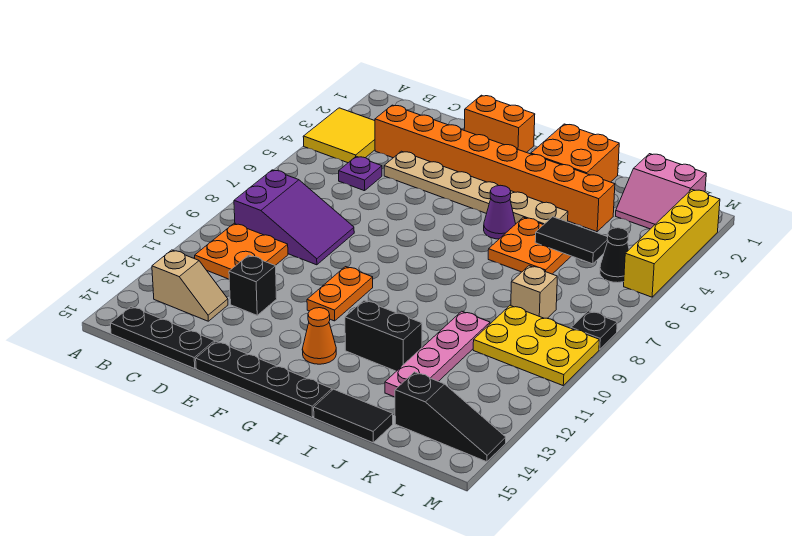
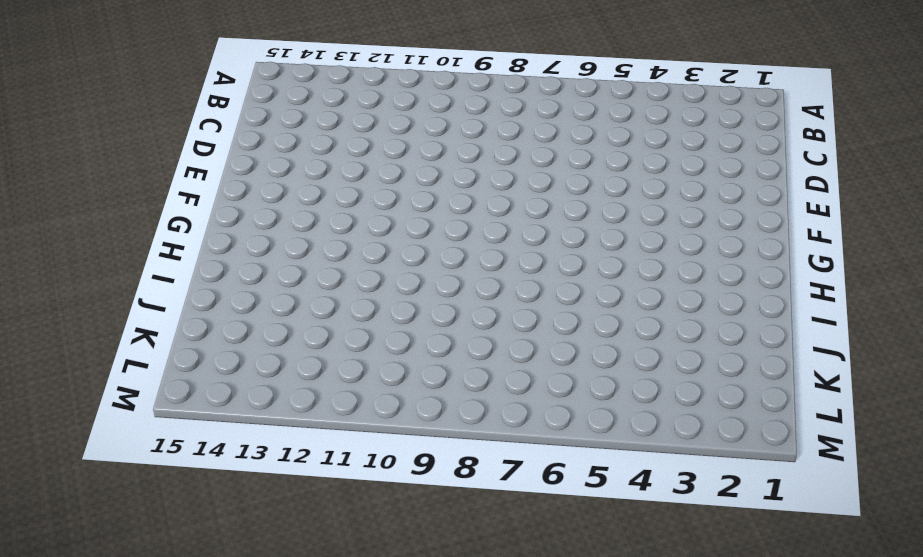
none -> yellow tile A3:B4 level 1
none -> purple slope B8:D9 level 1 top B
none -> orange plate B10:C11 level 1

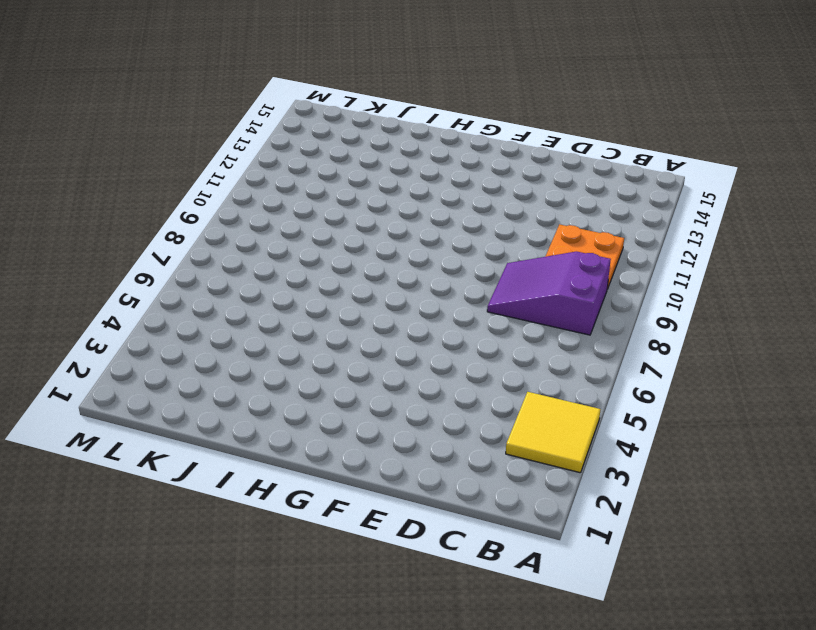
none -> tan slope B13:C13 level 1 top B
none -> black plate B15:D15 level 1
none -> orange brick C3:J3 level 1

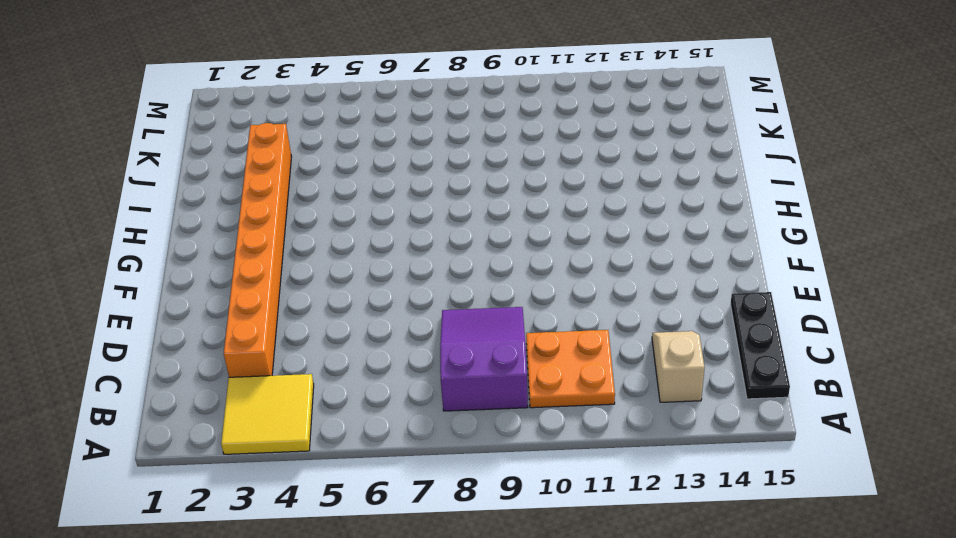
none -> purple plate C5 level 1
none -> tan plate D4:I4 level 1
none -> black brick D12 level 1

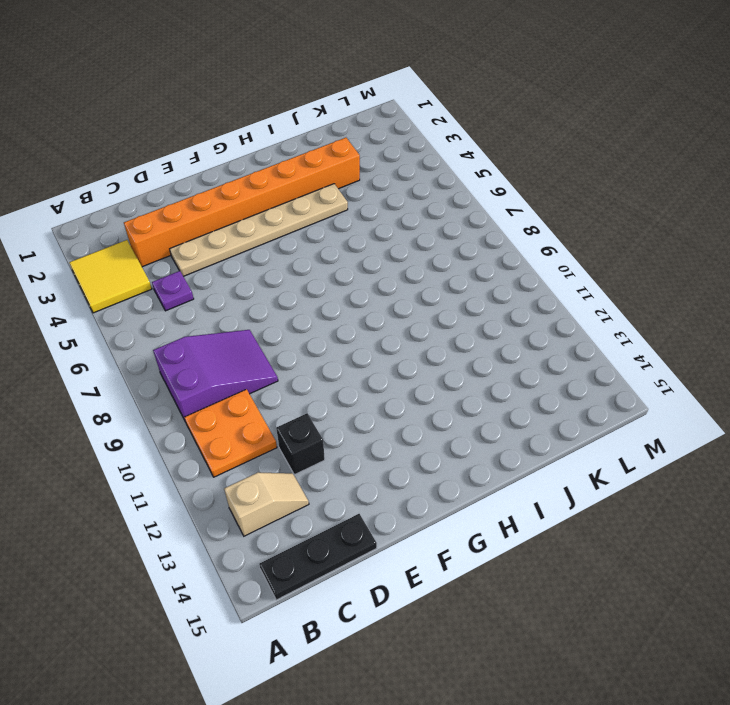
none -> orange brick E1:F1 level 1
none -> black plate E15:H15 level 1
none -> orange plate F10:F11 level 1

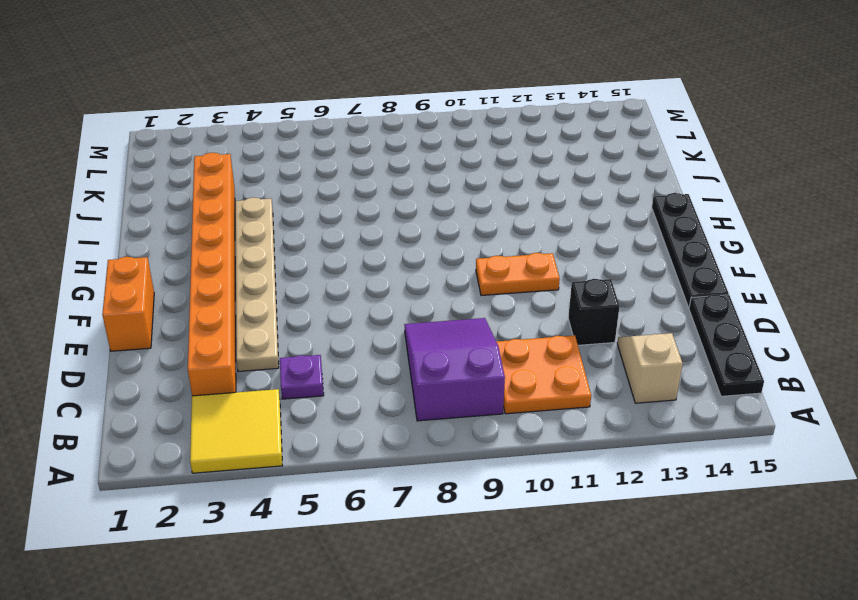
none -> orange cone G13 level 1
none -> orange brick H1:I2 level 1
none -> purple cone H5 level 1

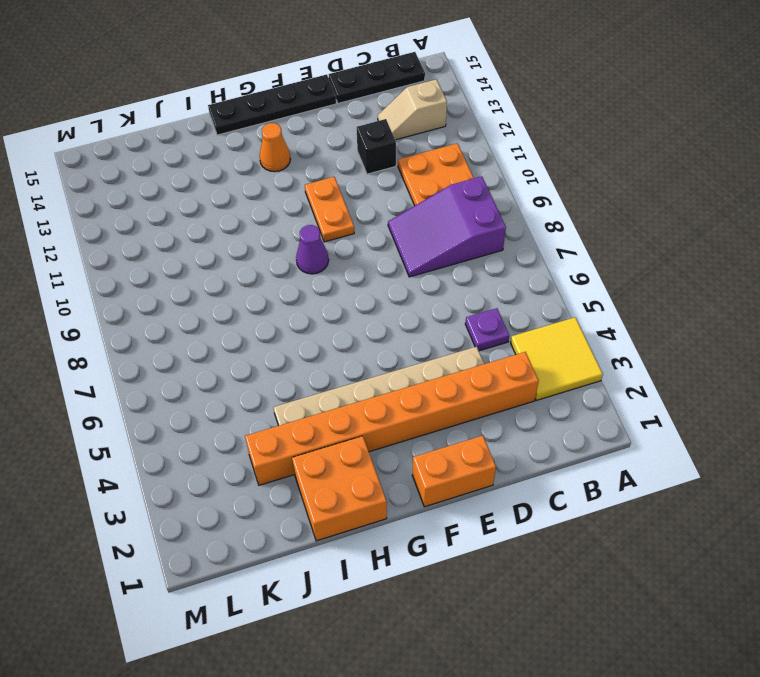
purple cone G9 level 1 -> purple cone H5 level 1
none -> black brick H12:I12 level 1
none -> orange plate I5:J6 level 1
none -> black tile I15:J15 level 1

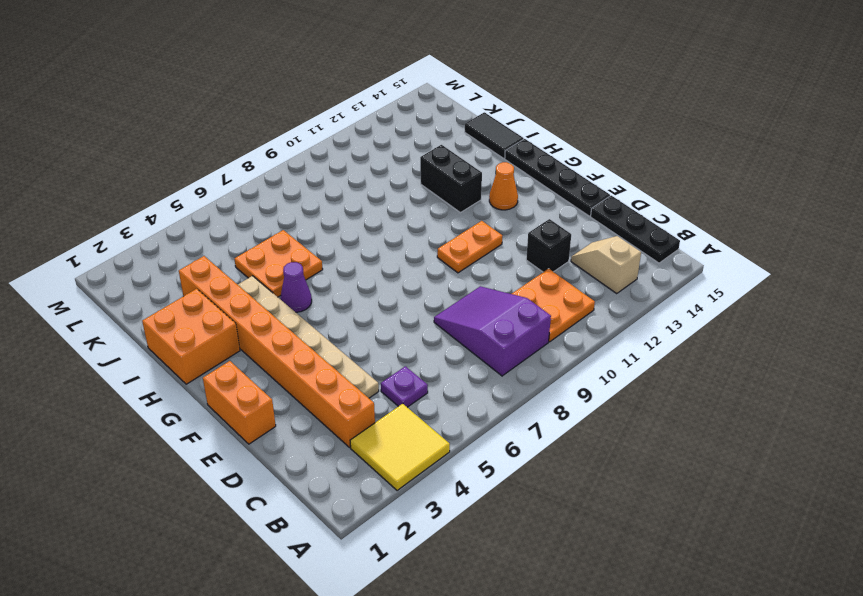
none -> pink plate J10:J13 level 1
none -> pink slope K1:L2 level 1 top 1
none -> tan brick K8 level 1

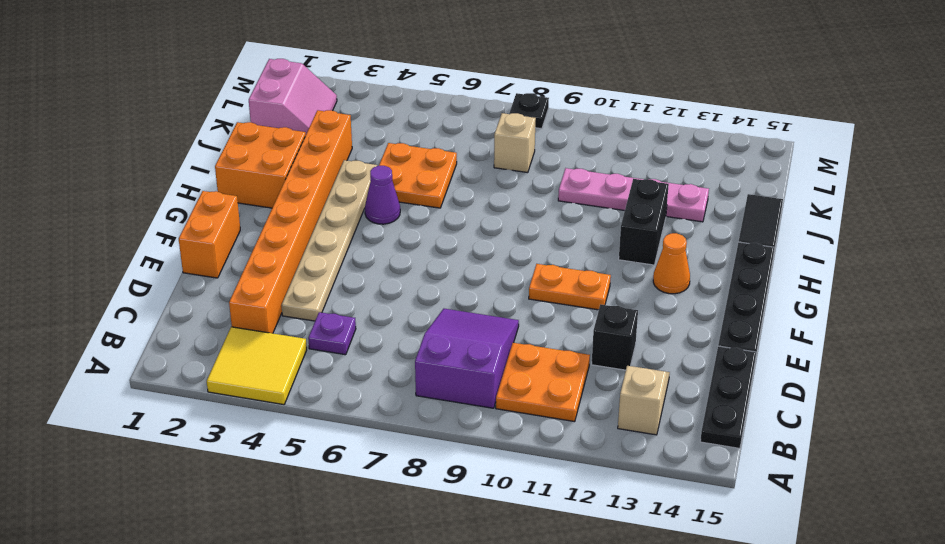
none -> yellow plate K9:M10 level 1
none -> black slope K14:M14 level 1 top K
none -> black cone L5 level 1

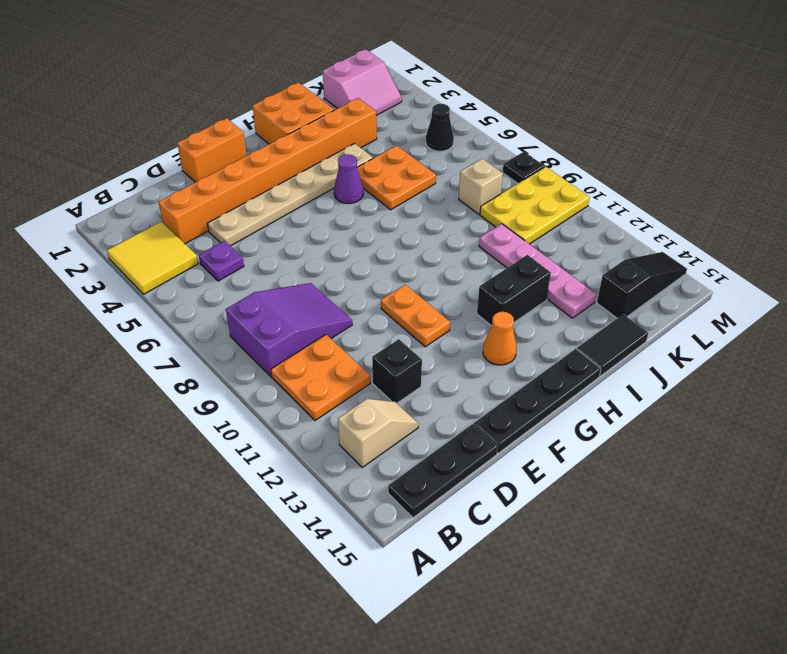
none -> yellow brick M2:M5 level 1
none -> black tile J5:K5 level 2

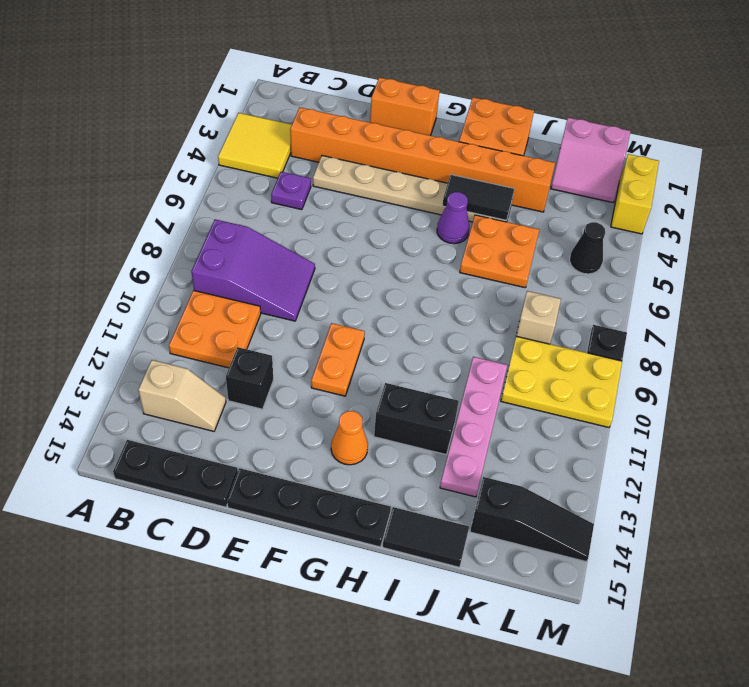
black tile H4:I4 level 2 -> black tile J5:K5 level 2
yellow brick M2:M3 level 1 -> yellow brick M2:M5 level 1

